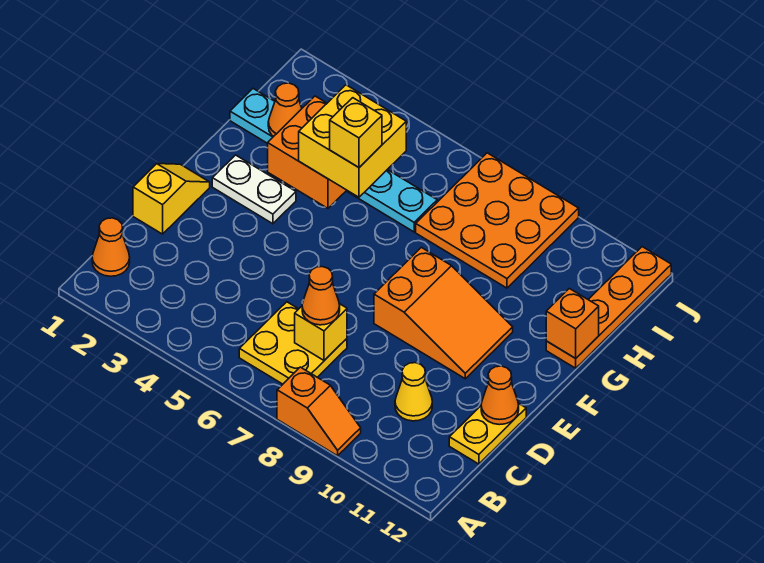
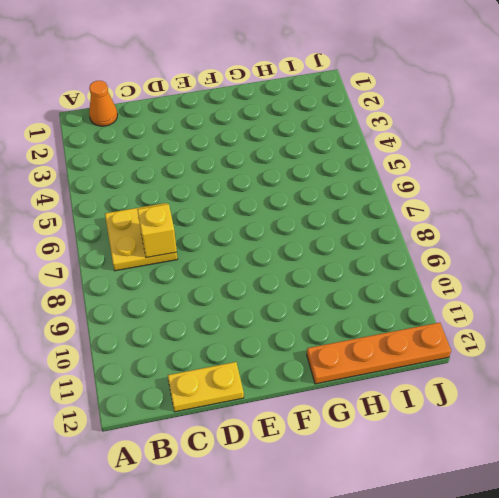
none -> orange slope A8:A9 level 1 top 8
none -> yellow cone C10 level 1
none -> yellow slope D1:E1 level 1 top D

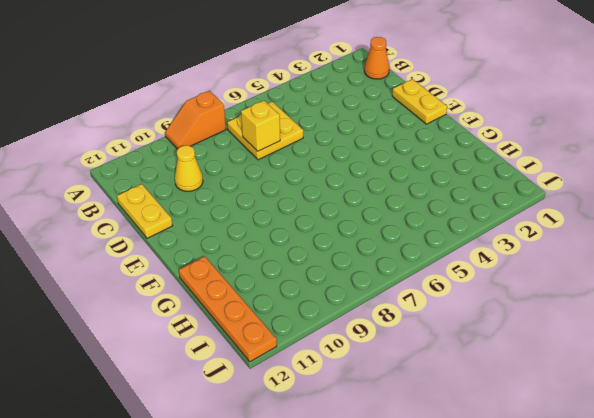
yellow plate D1:E1 level 1 -> yellow slope D1:E1 level 1 top D
none -> orange slope E8:F10 level 1 top 8
none -> white plate F2:F3 level 1
none -> cyan plate H1:H6 level 1

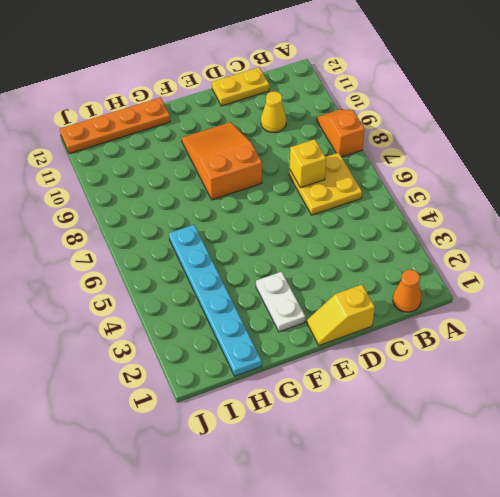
none -> orange plate H7:J9 level 1
none -> orange cone D12 level 2
none -> orange brick G3:H4 level 2

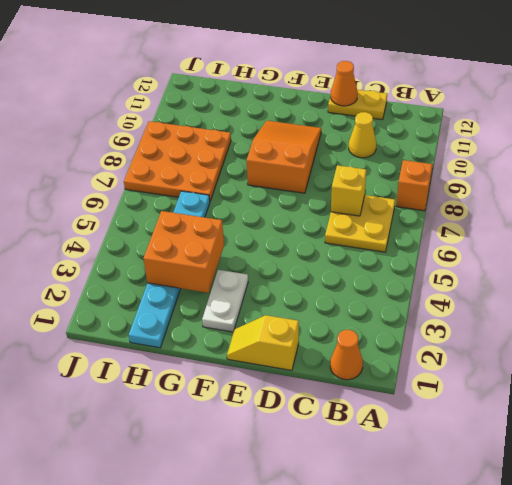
none -> orange plate G12:J12 level 1
none -> orange brick G12 level 2
none -> orange cone H2 level 2

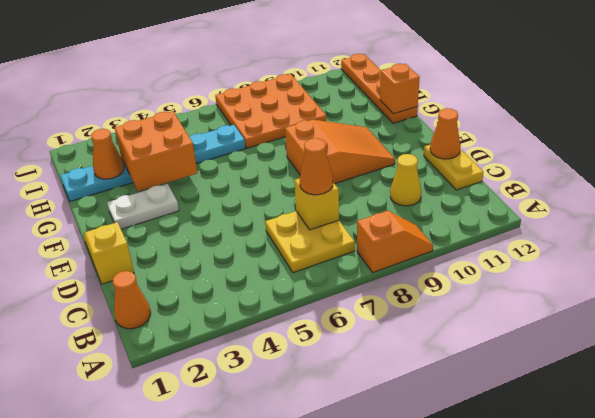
none -> yellow brick G4:H5 level 3
none -> yellow brick G5 level 4

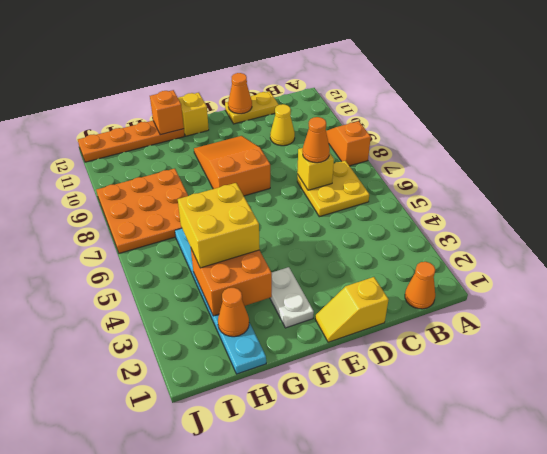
yellow brick F12 level 1 -> yellow brick G5 level 4

